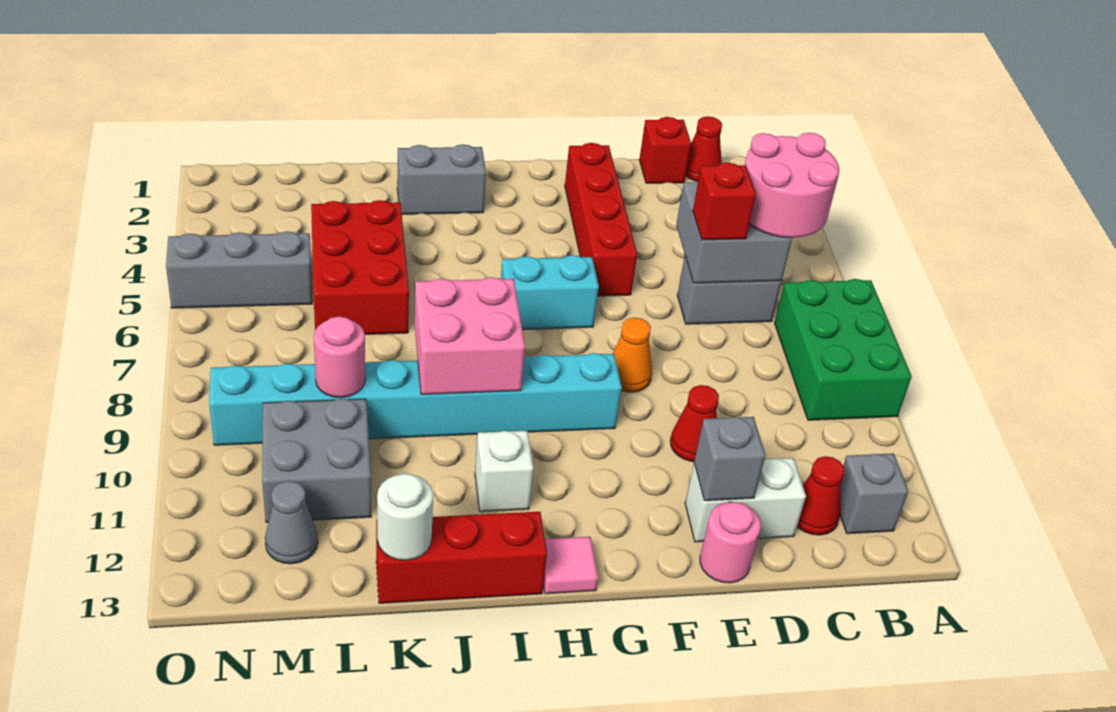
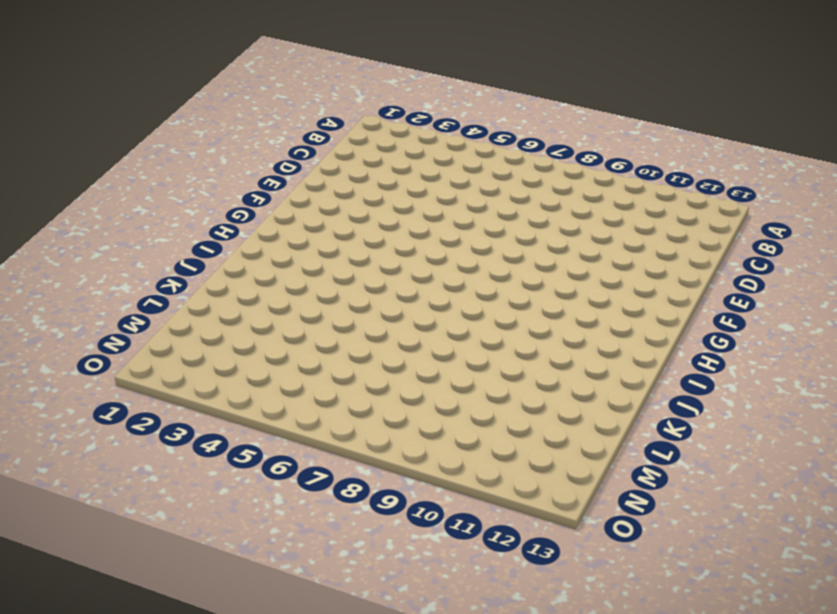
none -> green brick A7:B9 level 1
none -> grey brick B12 level 1
none -> red cone C1 level 1

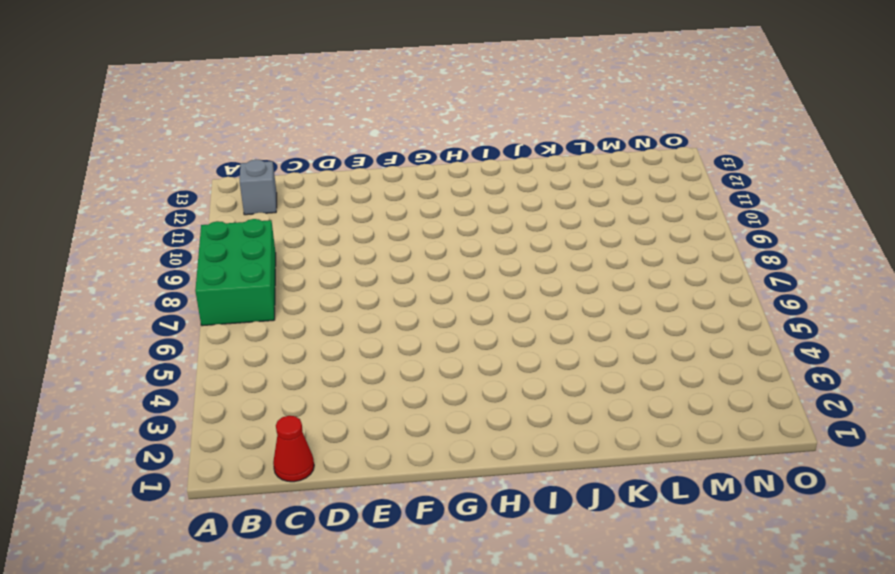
none -> grey brick C6:D6 level 1
none -> red cone C12 level 1
none -> red brick D1 level 1

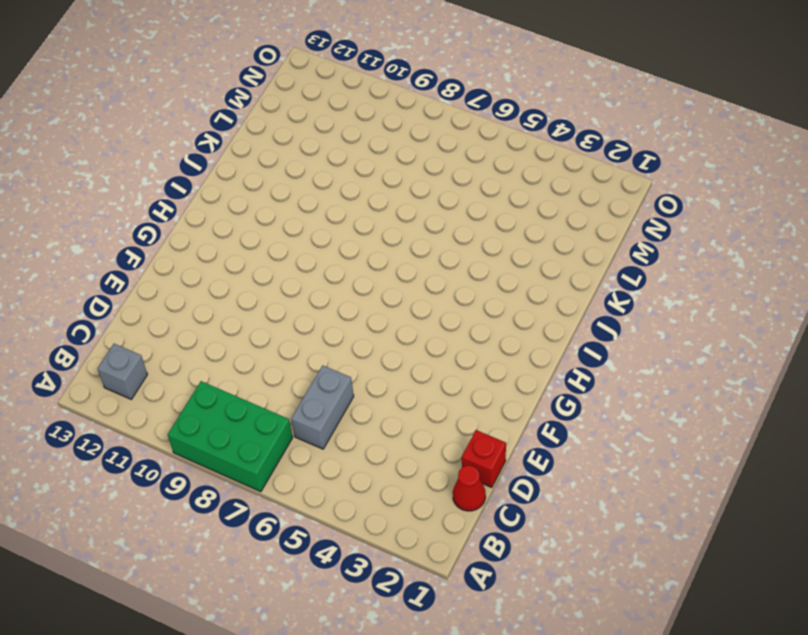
none -> red cone C12 level 1
none -> white brick D12:E12 level 1
none -> red cone E10 level 1

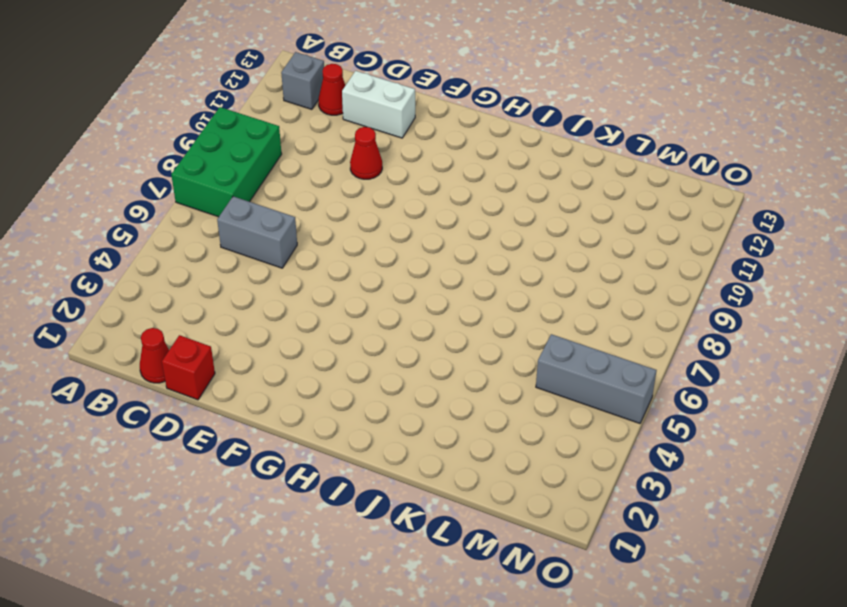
none -> pink round brick E13 level 1
none -> red brick F2:F5 level 1
none -> orange cone F8 level 1

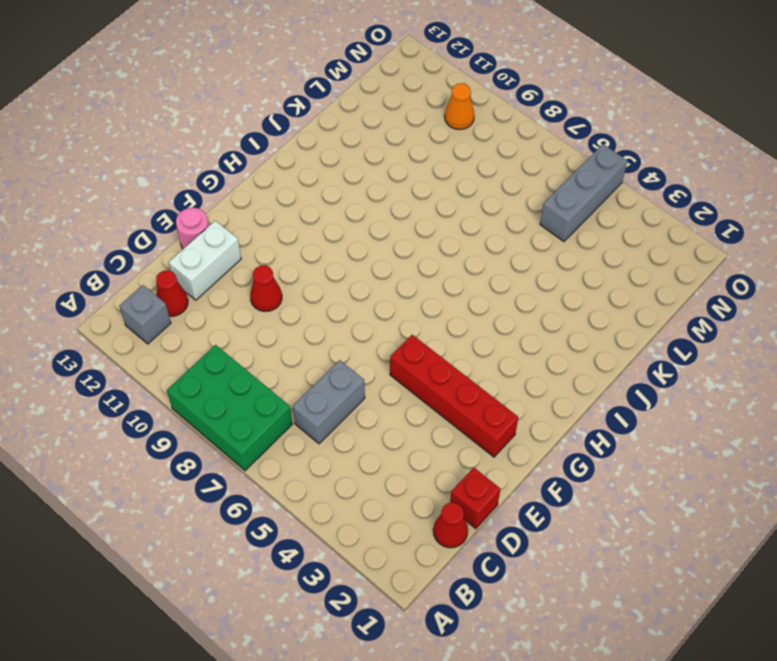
orange cone N10 level 1 -> orange cone F8 level 1
none -> cyan brick G6:H6 level 1
none -> cyan brick G9:N9 level 1
none -> pink tile H13 level 1

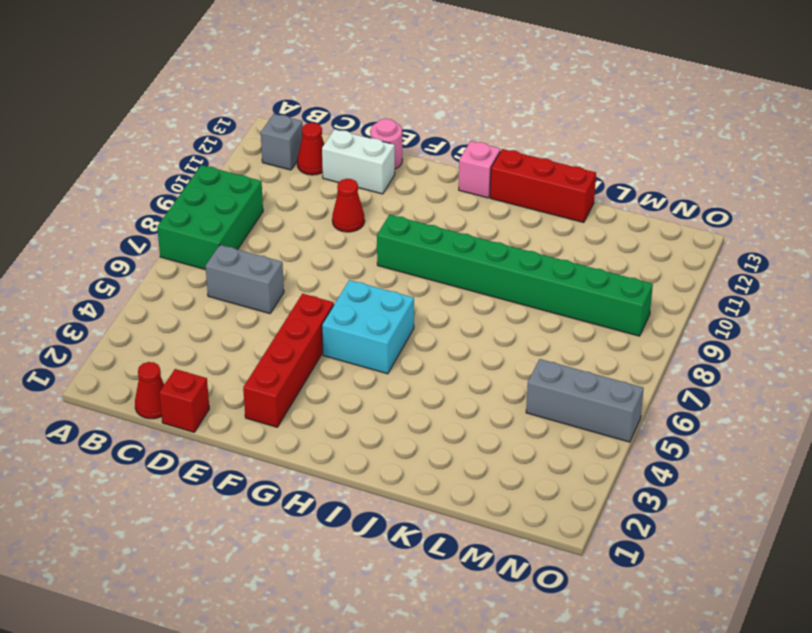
cyan brick G5:H6 level 1 -> cyan brick G6:H6 level 1
green brick G9:N9 level 1 -> cyan brick G9:N9 level 1
pink brick H13 level 1 -> pink tile H13 level 1
none -> orange cone F8 level 1
none -> grey brick I2:J2 level 1
none -> white brick I11 level 1

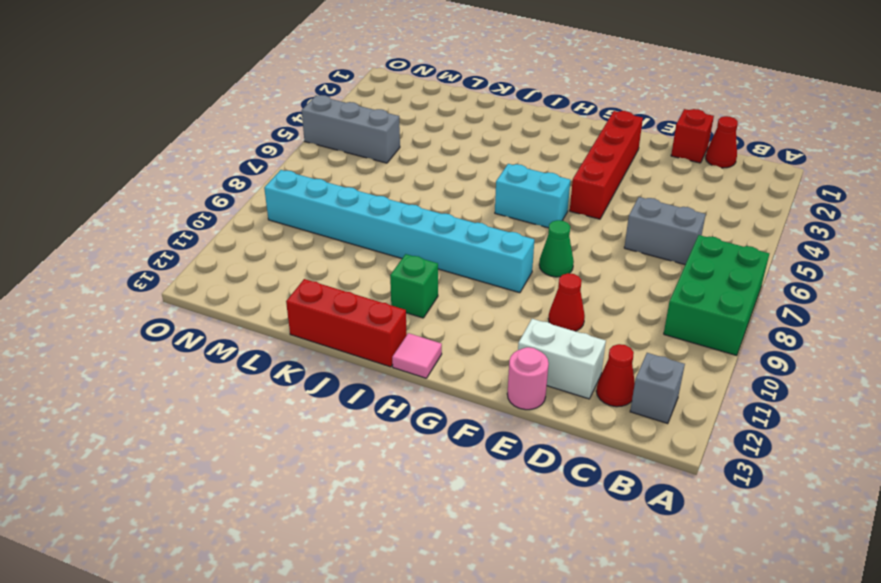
green cone F8 level 1 -> orange cone F8 level 1
green brick I11 level 1 -> white brick I11 level 1
none -> grey brick I2:J2 level 1
none -> red brick K4:L6 level 1
none -> grey brick L10:M11 level 1

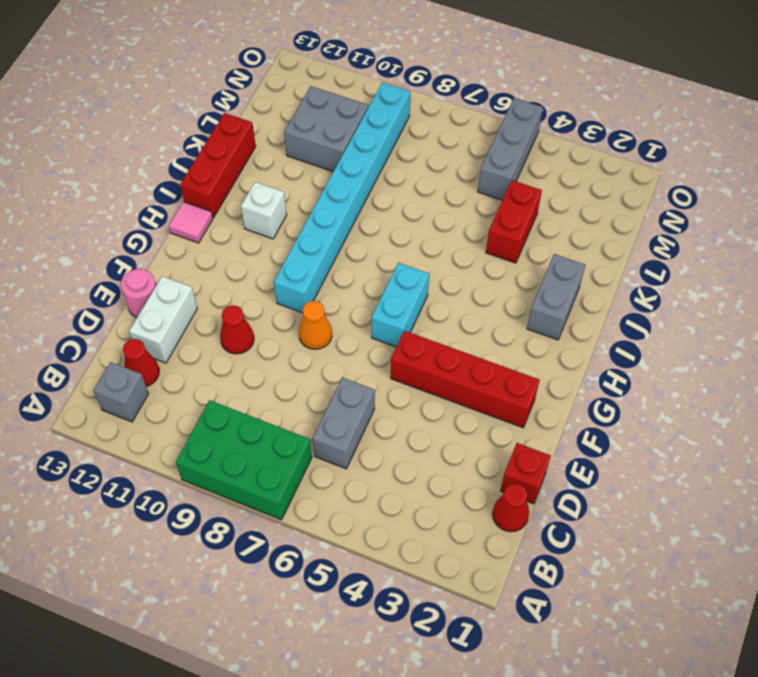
red brick K4:L4 level 1 -> red brick K4:L6 level 1
none -> grey cone M12 level 1
none -> grey brick C5:D6 level 2
none -> grey brick E12 level 2

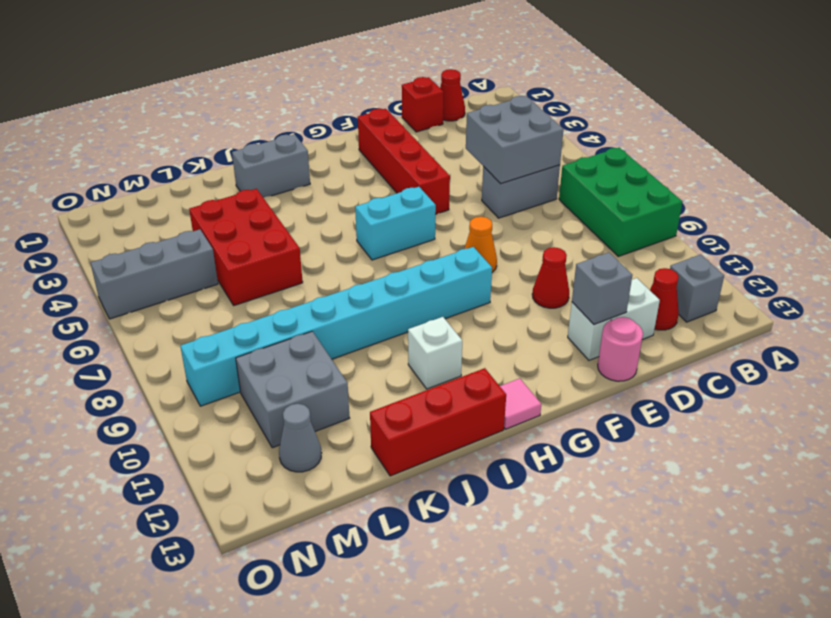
none -> pink brick I8:J9 level 2
none -> white round brick K13 level 2
none -> pink round brick L9 level 2

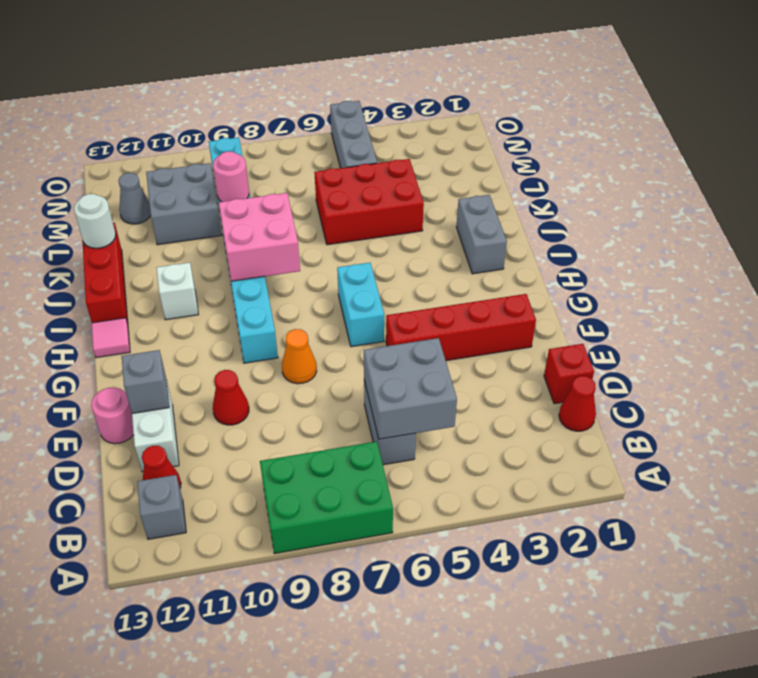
none -> pink round brick B5:C6 level 3
none -> red brick D6 level 3

